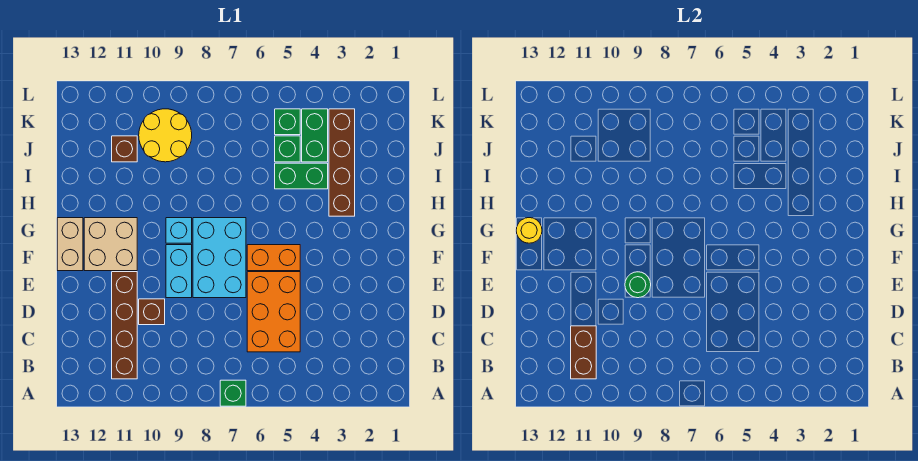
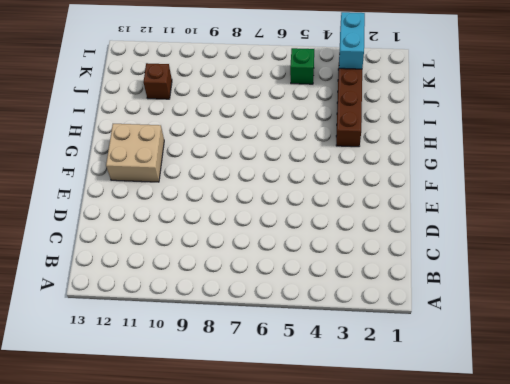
cyan brick K3:L3 level 2 -> cyan brick E9:F9 level 1
none -> green brick A7 level 1
none -> brown brick B11:E11 level 1
none -> orange brick C5:E6 level 1

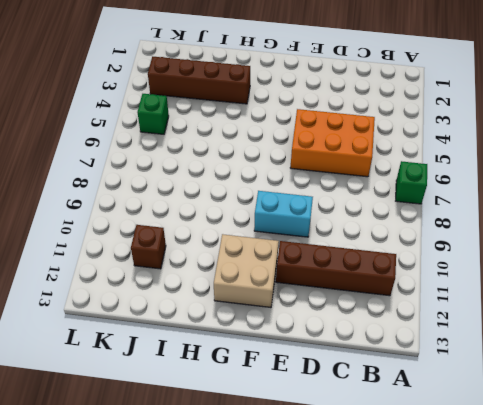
none -> brown brick D10 level 1
none -> cyan brick E7:G8 level 1
none -> orange brick F5:F6 level 1

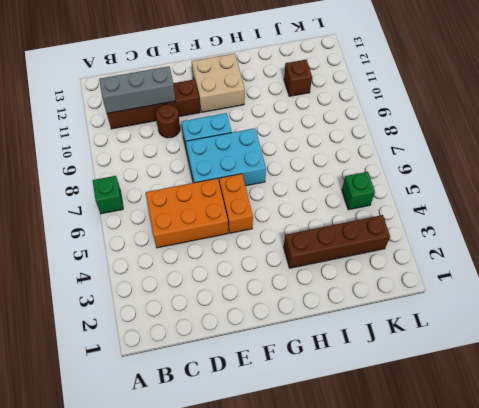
grey brick B11:D11 level 2 -> brown brick B11:C11 level 2
brown round brick D10 level 1 -> brown brick D10 level 1
none -> tan brick F13:G13 level 1
none -> cyan brick G9 level 1
none -> green brick I4:I5 level 1

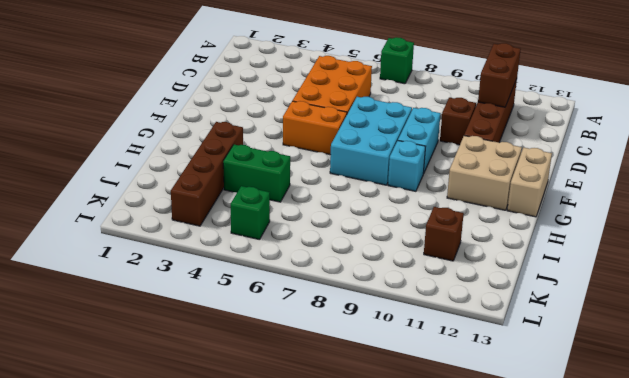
none -> green brick J4:K4 level 1
none -> green brick J5 level 1
none -> yellow round brick J9:K10 level 1

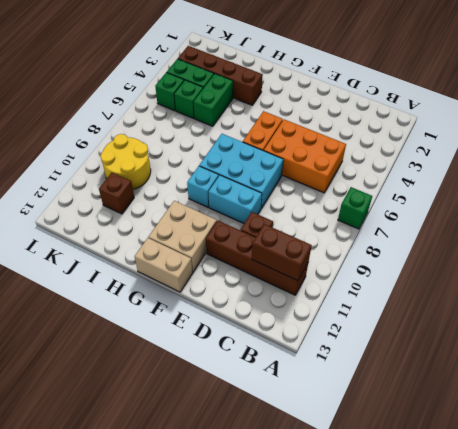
none -> green round brick E9 level 2
none -> yellow round brick G13 level 2

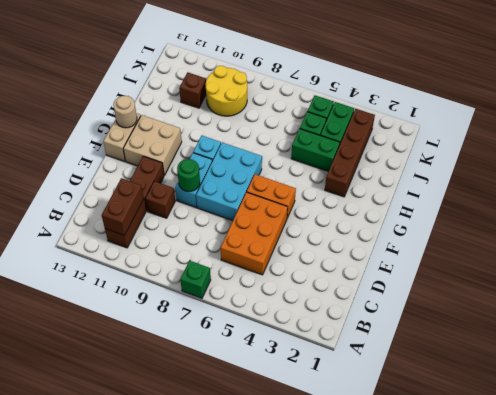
tan round brick G13 level 2 -> yellow round brick G13 level 2

